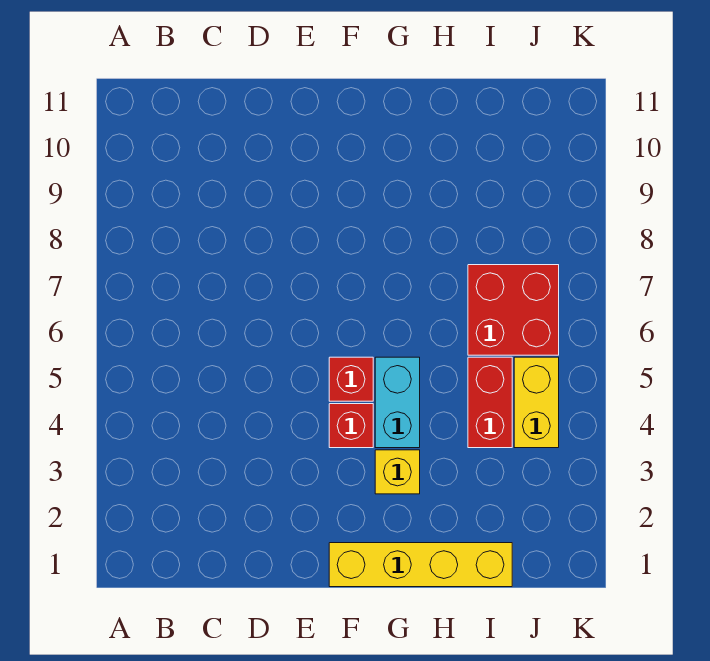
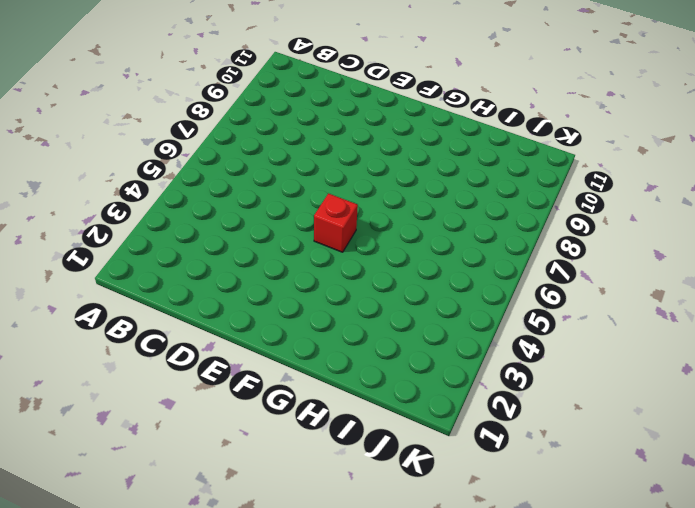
none -> yellow brick F1:I1 level 1
none -> red brick F4 level 1

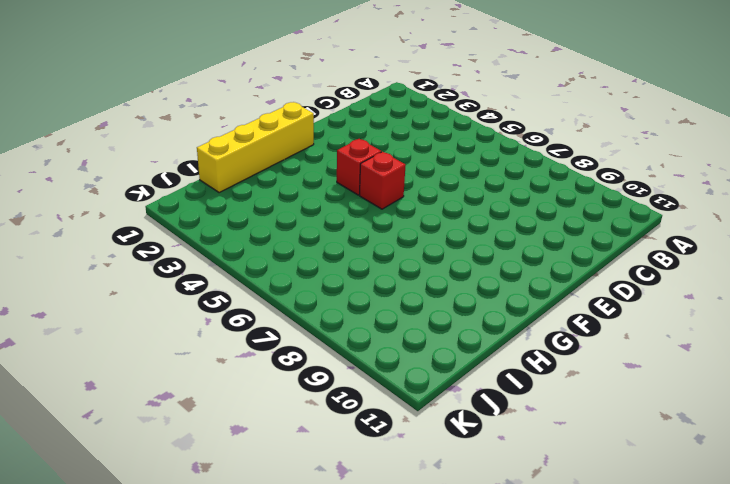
none -> yellow brick G3 level 1
none -> cyan brick G4:G5 level 1

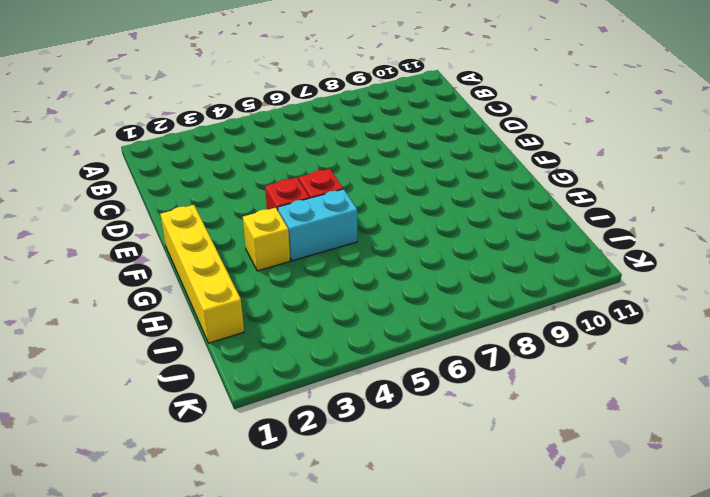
none -> red brick I4:I5 level 1
none -> red brick I6:J7 level 1

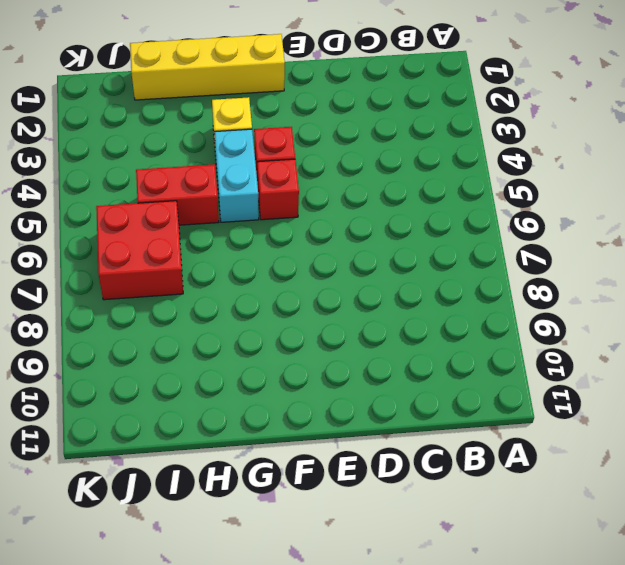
red brick H5:I5 level 1 -> red brick I4:I5 level 1
none -> yellow brick J4:J5 level 1

